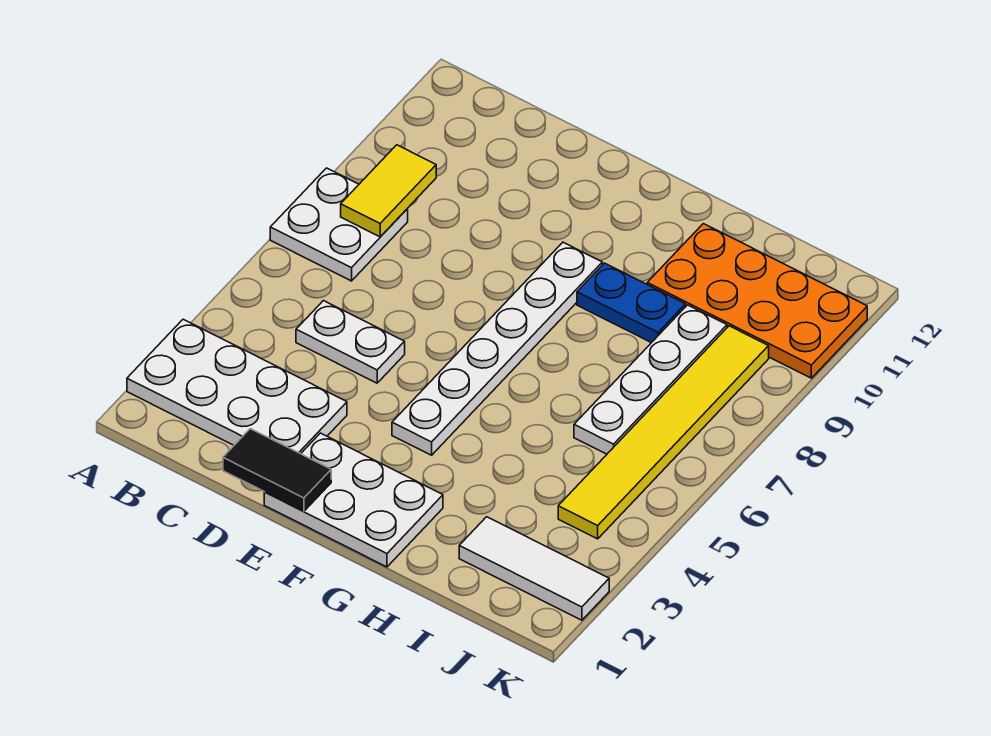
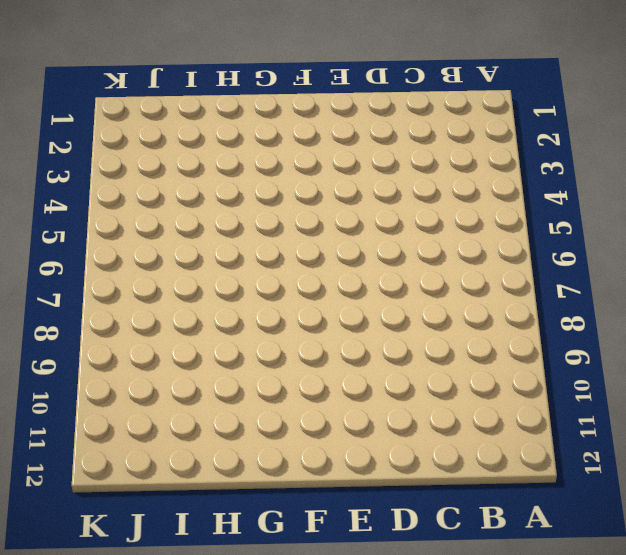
none -> white plate A2:D3 level 1
none -> white plate A7:B8 level 1
none -> white plate C5:D5 level 1

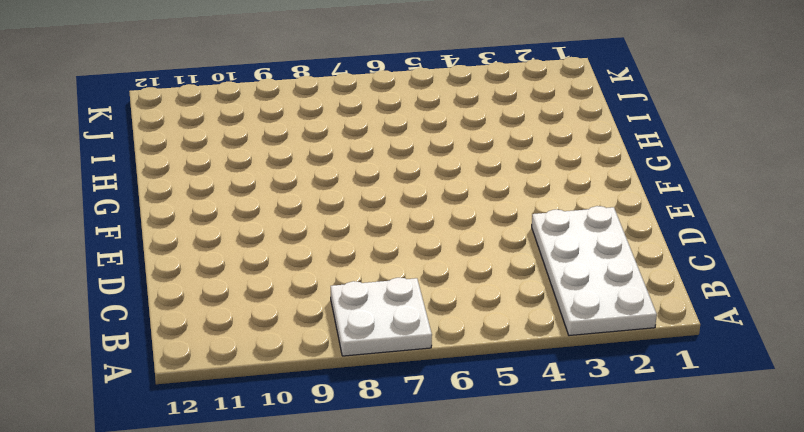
none -> white plate C5:D5 level 1
none -> white plate E1:G2 level 1
none -> white plate F4:F9 level 1

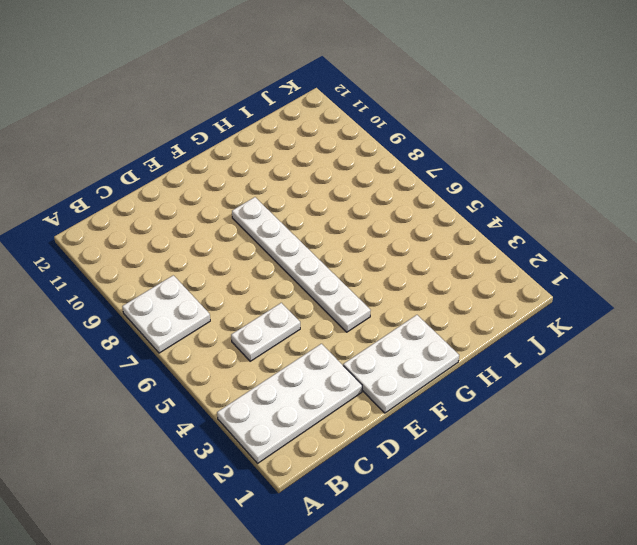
none -> blue plate G9:H9 level 1
none -> orange plate H10:K11 level 1
none -> white tile I2:K2 level 1

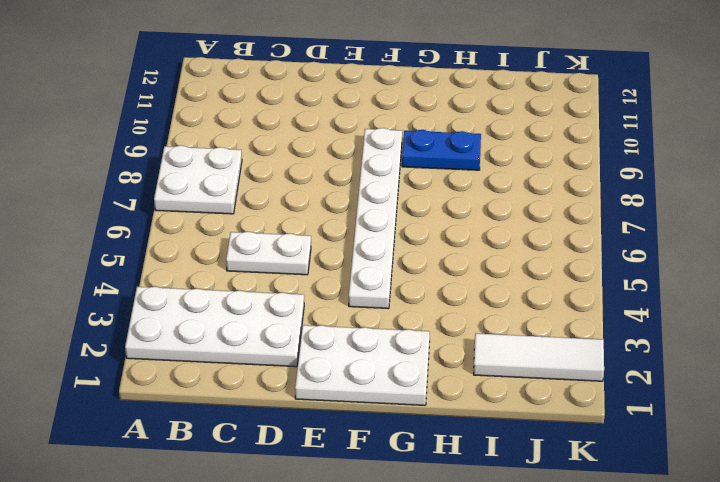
none -> orange plate H10:K11 level 1
none -> white plate I6:I9 level 1
none -> yellow tile J4:J9 level 1

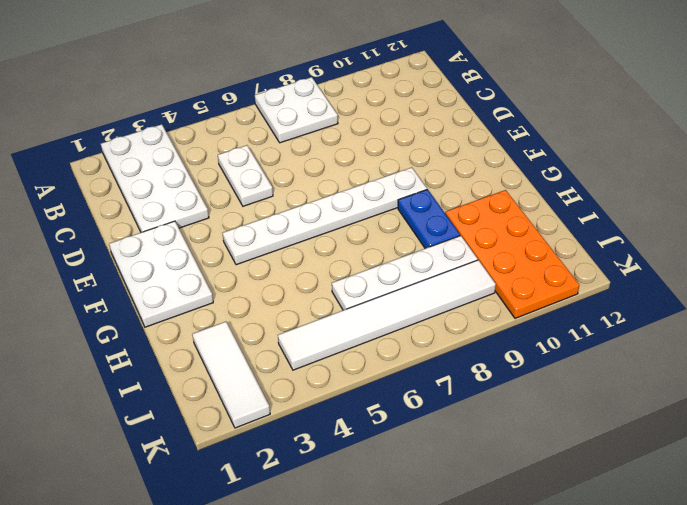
white tile J4:J9 level 1 -> yellow tile J4:J9 level 1
none -> yellow tile B8:B9 level 2
none -> black tile D1:E1 level 2

